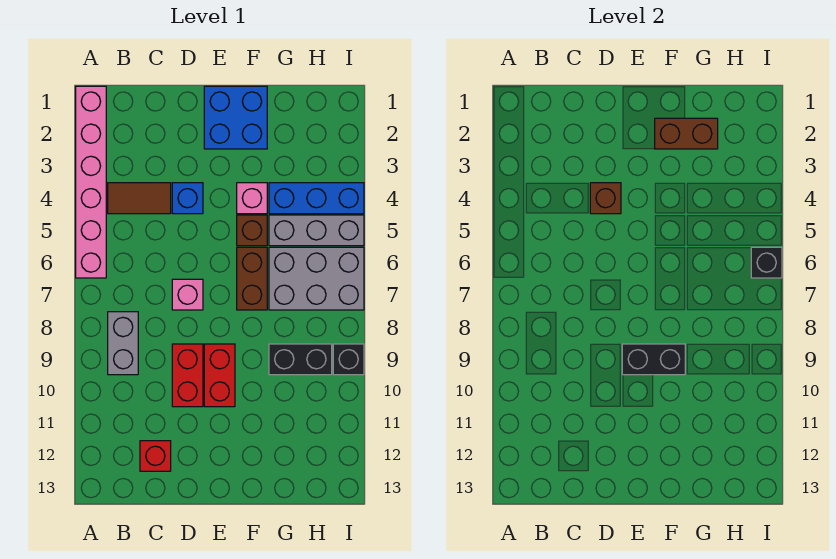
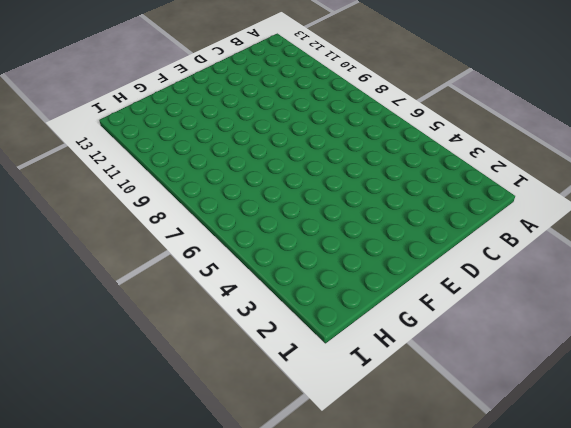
none -> pink brick A1:A6 level 1
none -> brown tile B4:C4 level 1
none -> grey brick B8:B9 level 1

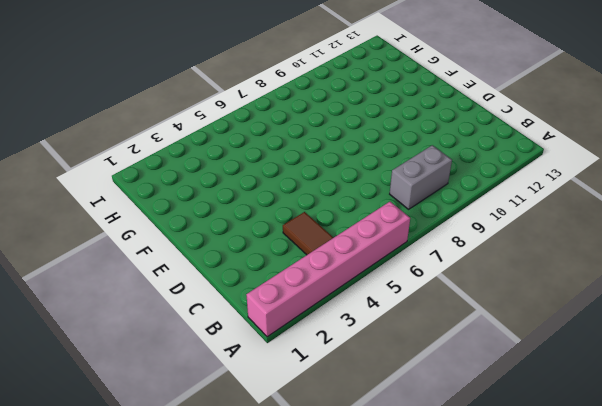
none -> red brick C12 level 1
none -> blue brick D4 level 1
none -> pink brick D7 level 1

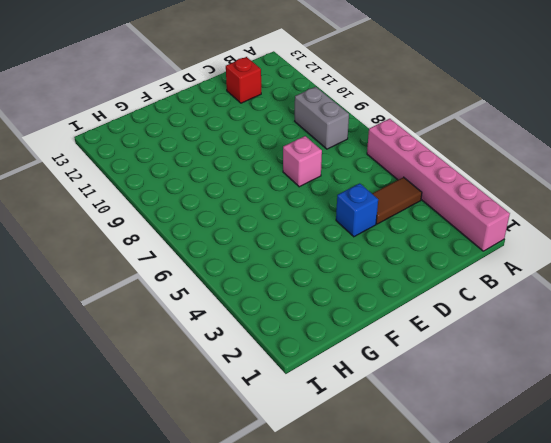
none -> red brick D9:D10 level 1
none -> blue brick E1:F2 level 1
none -> red brick E9:E10 level 1

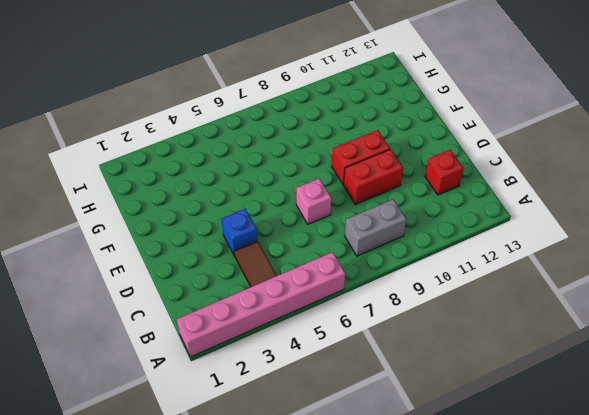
none -> blue brick E1:F2 level 1
none -> pink brick F4 level 1
none -> brown brick F5 level 1

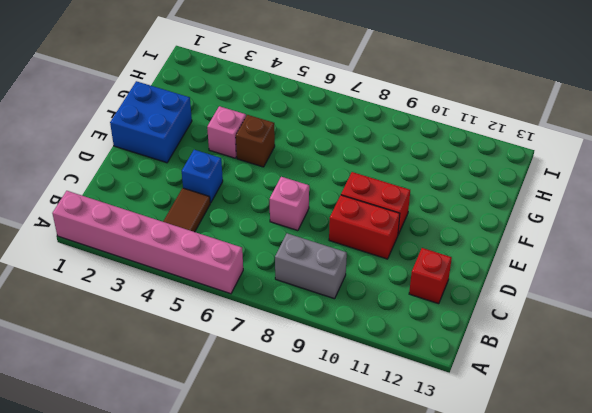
none -> brown brick F6:F7 level 1
none -> blue brick G4:I4 level 1
none -> grey brick G5:I5 level 1

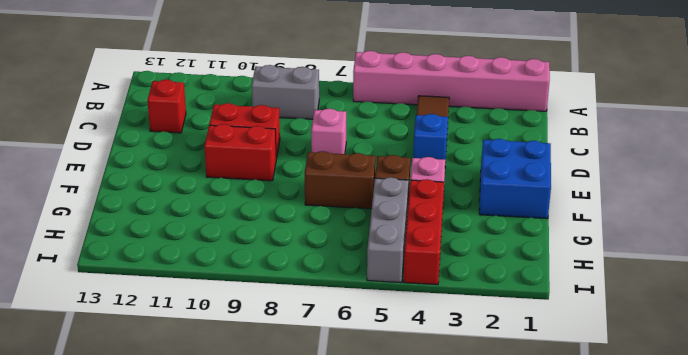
red brick G4:I4 level 1 -> blue brick G4:I4 level 1
none -> grey brick G6:I7 level 1
none -> black brick G9:H9 level 1
none -> black brick I9 level 1

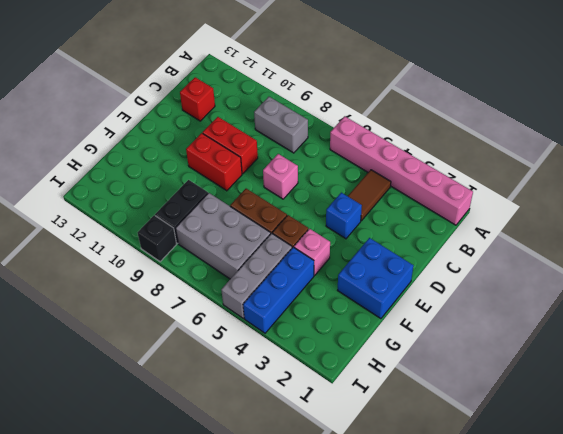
grey brick G6:H8 level 1 -> grey brick G6:I7 level 1
none -> brown brick D4 level 2
none -> black brick E9:F9 level 2
none -> brown brick F2:G2 level 2

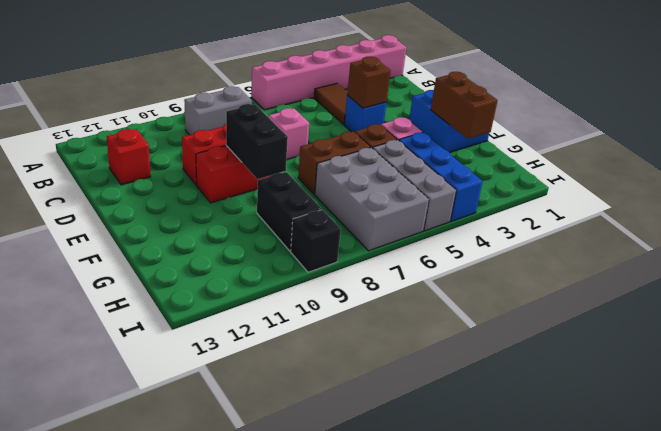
none -> black brick I6 level 2

